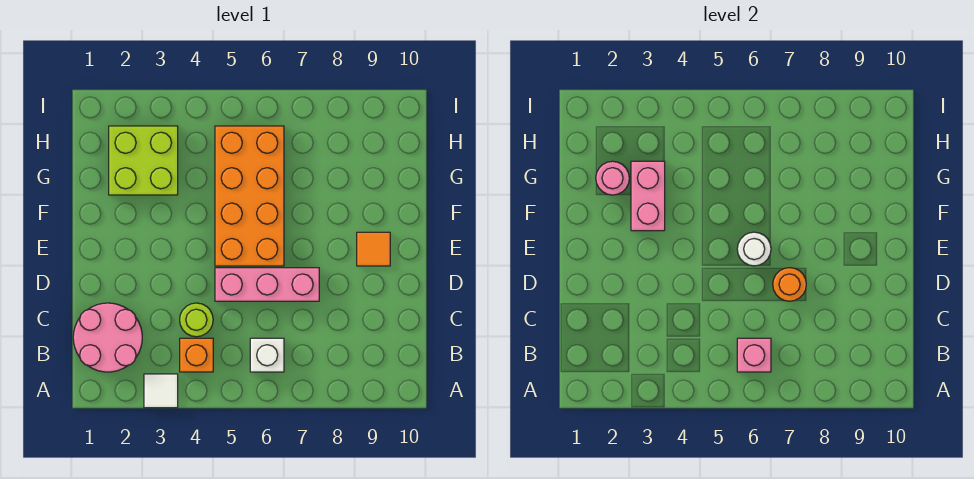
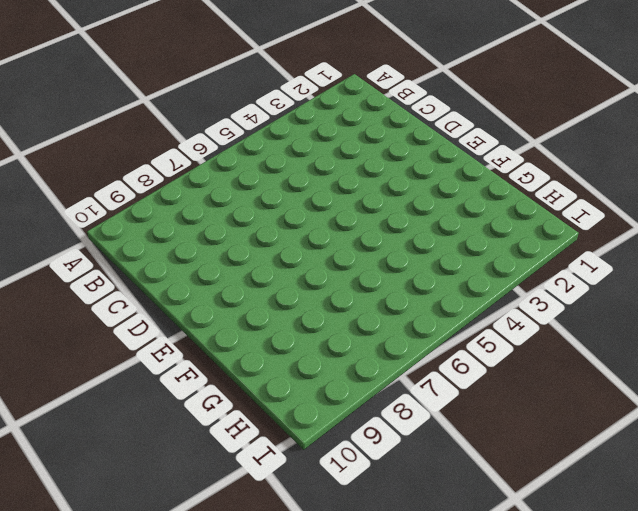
none -> white tile A3 level 1
none -> pink round brick B1:C2 level 1
none -> orange brick B4 level 1

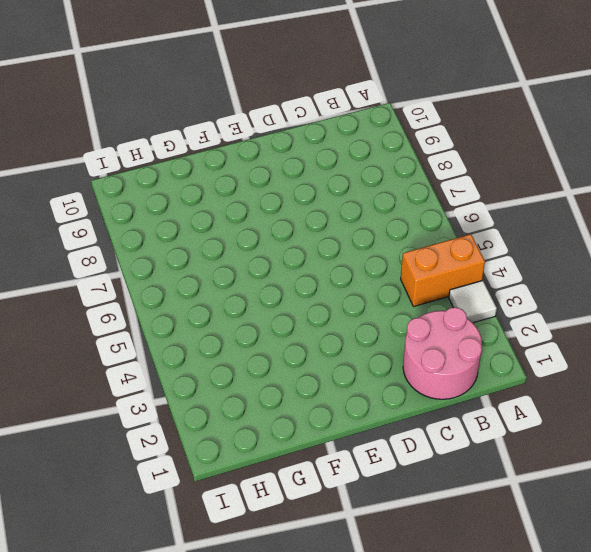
orange brick A4:B4 level 1 -> orange brick B4 level 1
none -> white brick B6 level 1
none -> lime round brick C4 level 1
none -> pink brick D5:D7 level 1

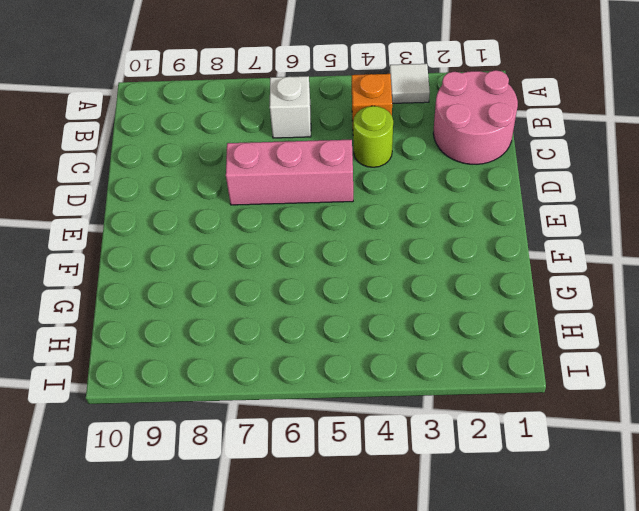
none -> orange brick E5:H6 level 1
none -> orange tile E9 level 1
none -> lime brick G2:H3 level 1

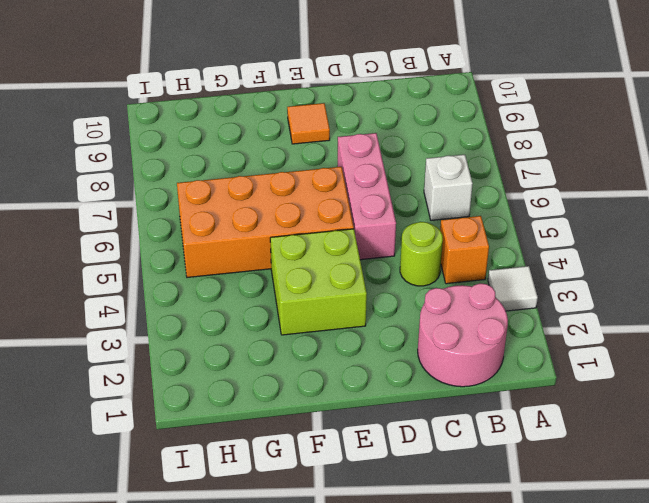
lime brick E3:F4 level 1 -> lime brick G2:H3 level 1
none -> pink brick B6 level 2
none -> orange round brick D7 level 2
none -> white round brick E6 level 2

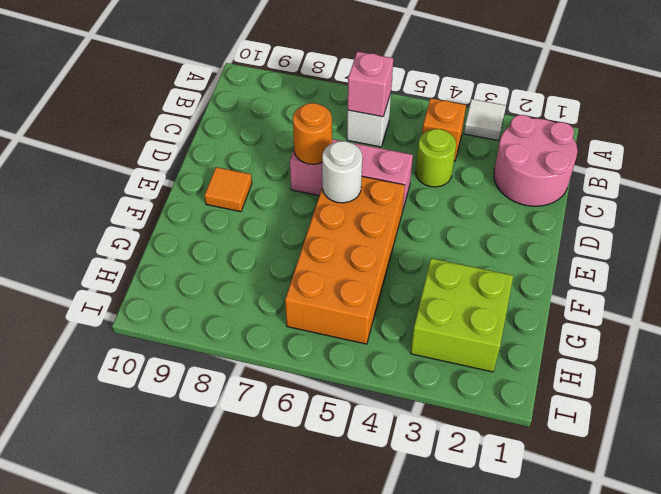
none -> pink brick F3:G3 level 2
none -> pink round brick G2 level 2

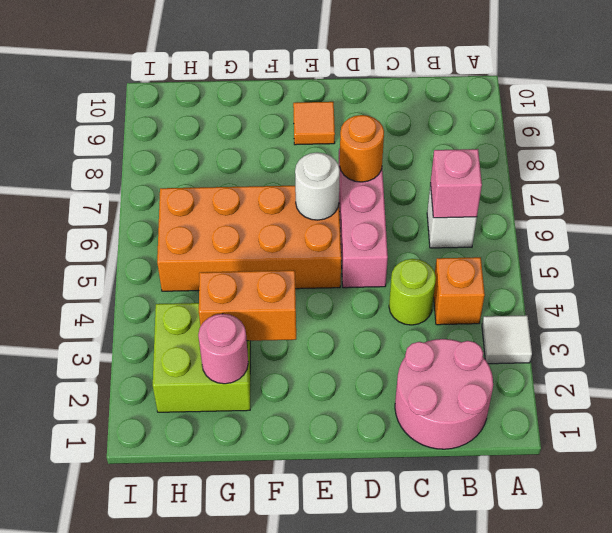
orange brick F3:G3 level 2 -> pink brick F3:G3 level 2

